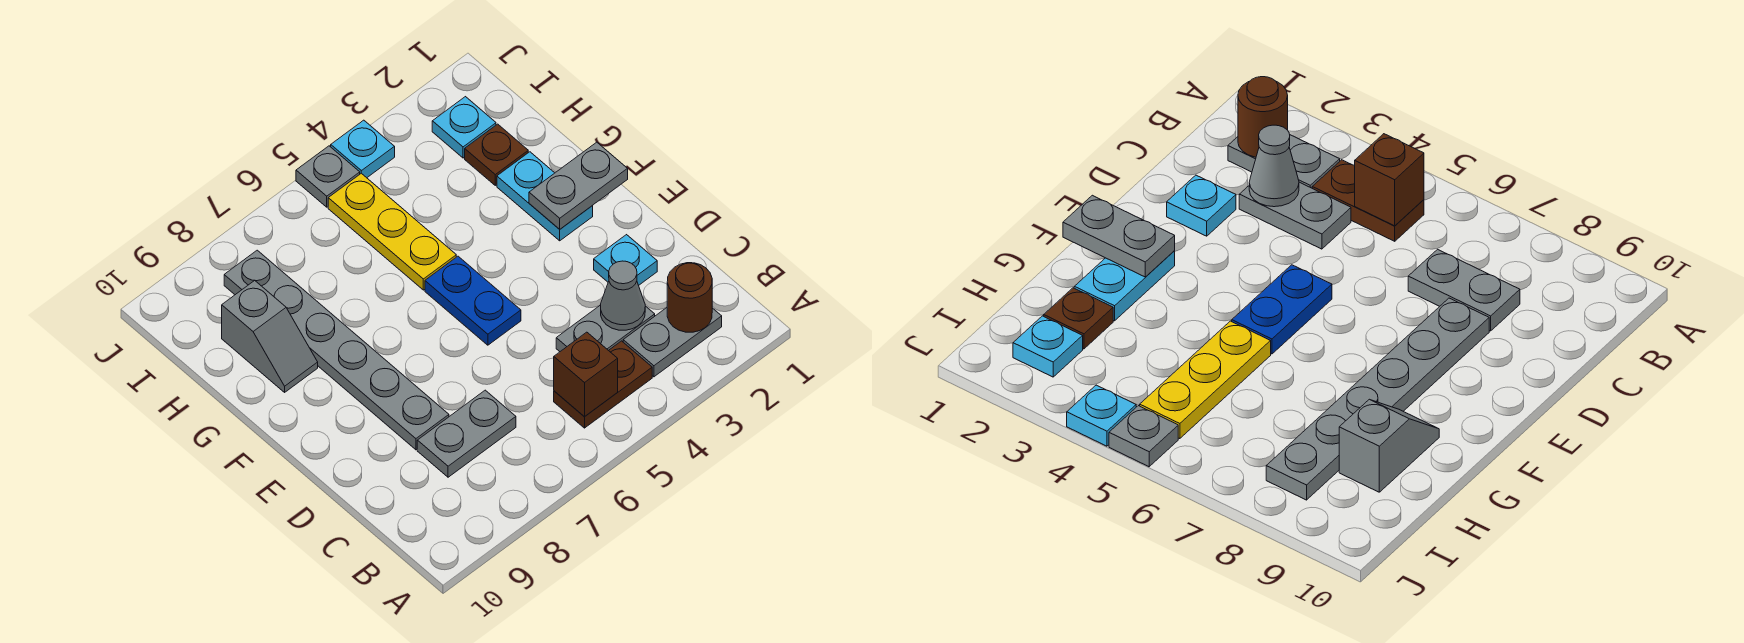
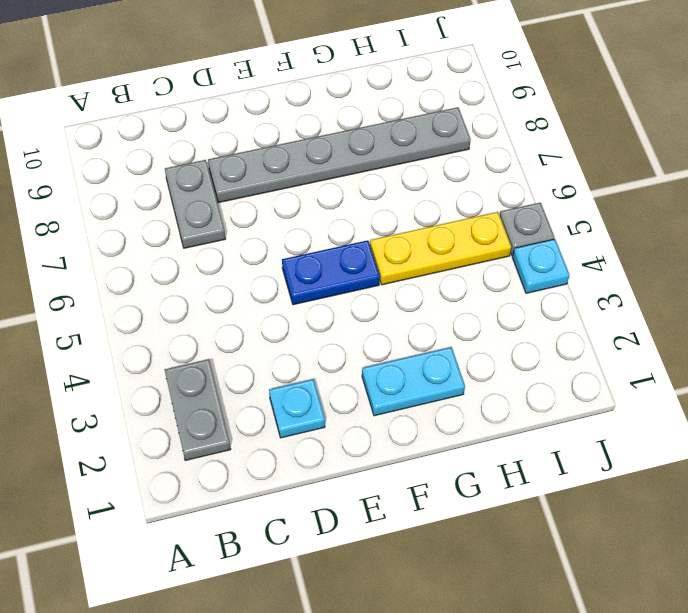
none -> brown plate B4:B5 level 1
none -> grey plate C3:C4 level 1
none -> grey slope G9:H9 level 1 top H

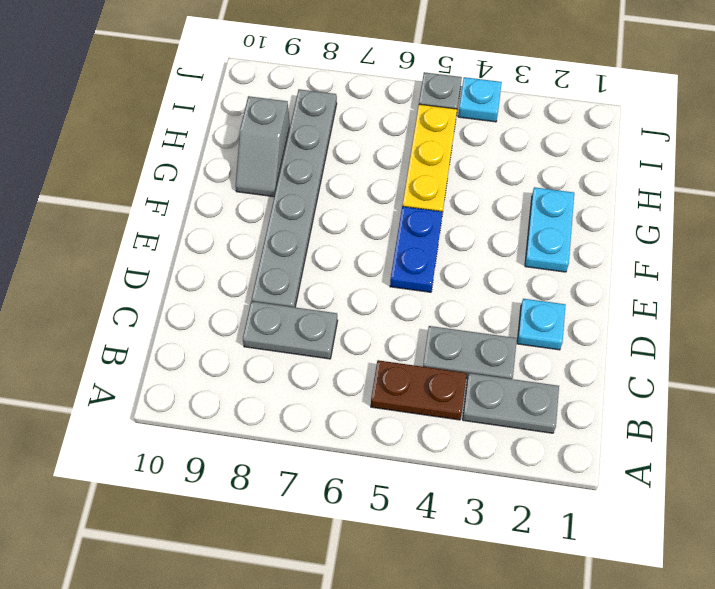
none -> brown plate H2 level 1
none -> cyan plate I2 level 1
none -> brown round brick B2 level 2

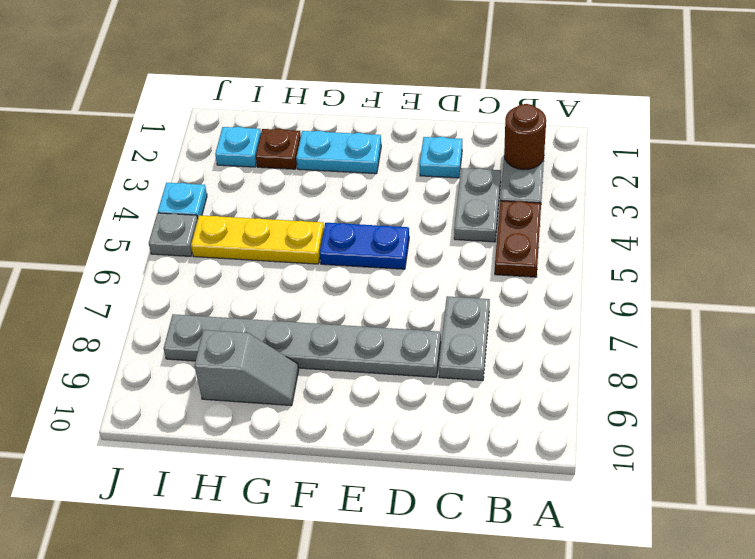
none -> brown brick B5 level 2
none -> grey cone C3 level 2
none -> grey plate F1:F2 level 2

